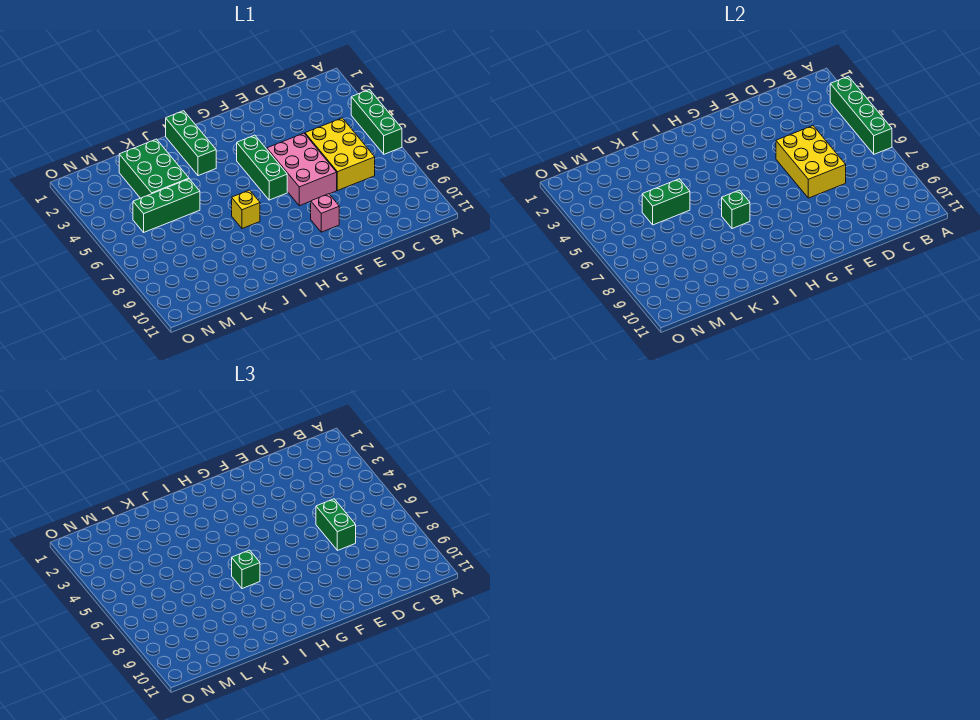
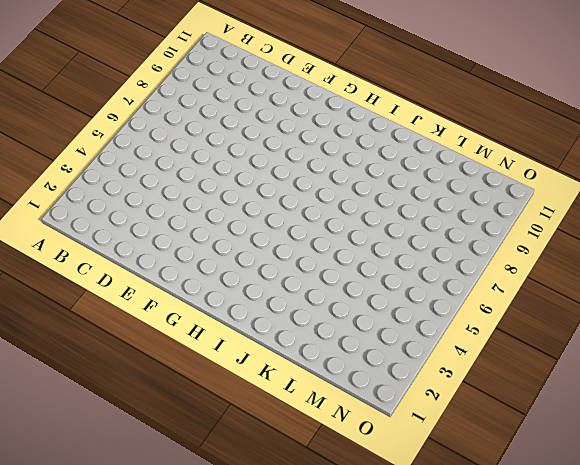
none -> green brick A4:A6 level 1
none -> yellow brick C5:D7 level 1
none -> pink brick E5:F7 level 1

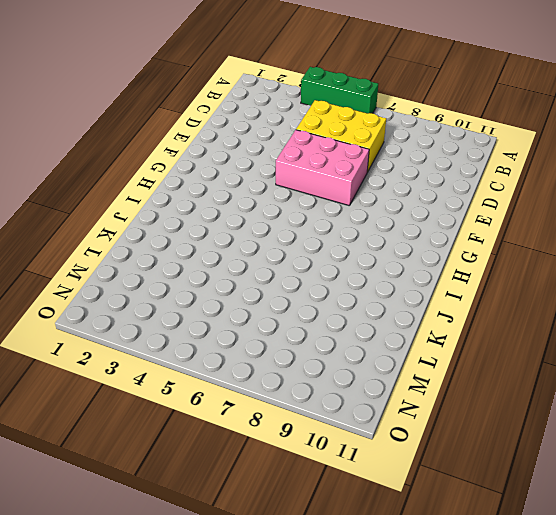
none -> pink brick F9 level 1
none -> green brick G4:G6 level 1
none -> green brick I1:I3 level 1

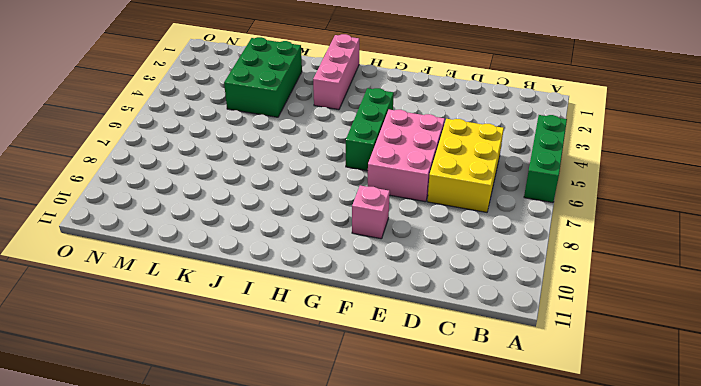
pink brick I1:I3 level 1 -> green brick I1:I3 level 1
none -> yellow brick I7 level 1
none -> green brick K5:M5 level 1
none -> green brick A3:A6 level 2

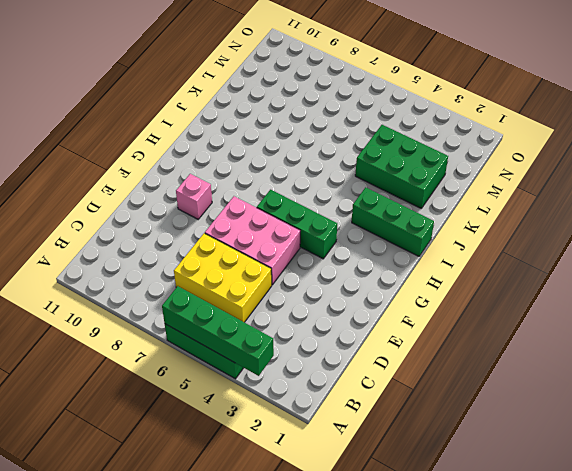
none -> yellow brick I7 level 1
none -> green brick K5:M5 level 1
none -> yellow brick D5:E7 level 2

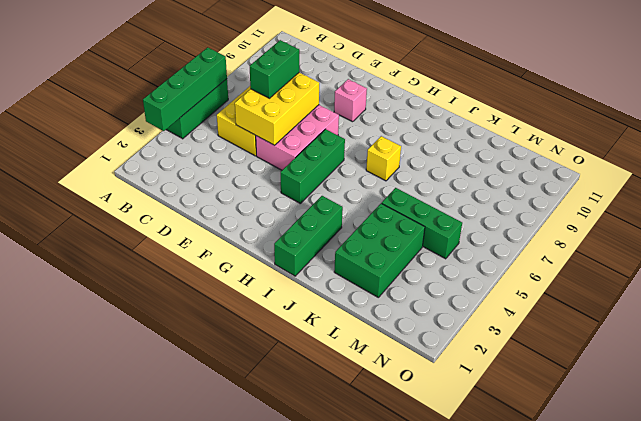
none -> green brick I7 level 2
none -> green brick K5:L5 level 2
none -> green brick I7 level 3

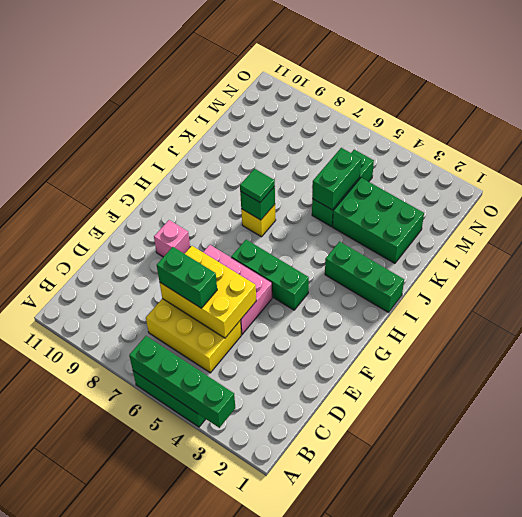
green tile I7 level 3 -> green brick I7 level 3

